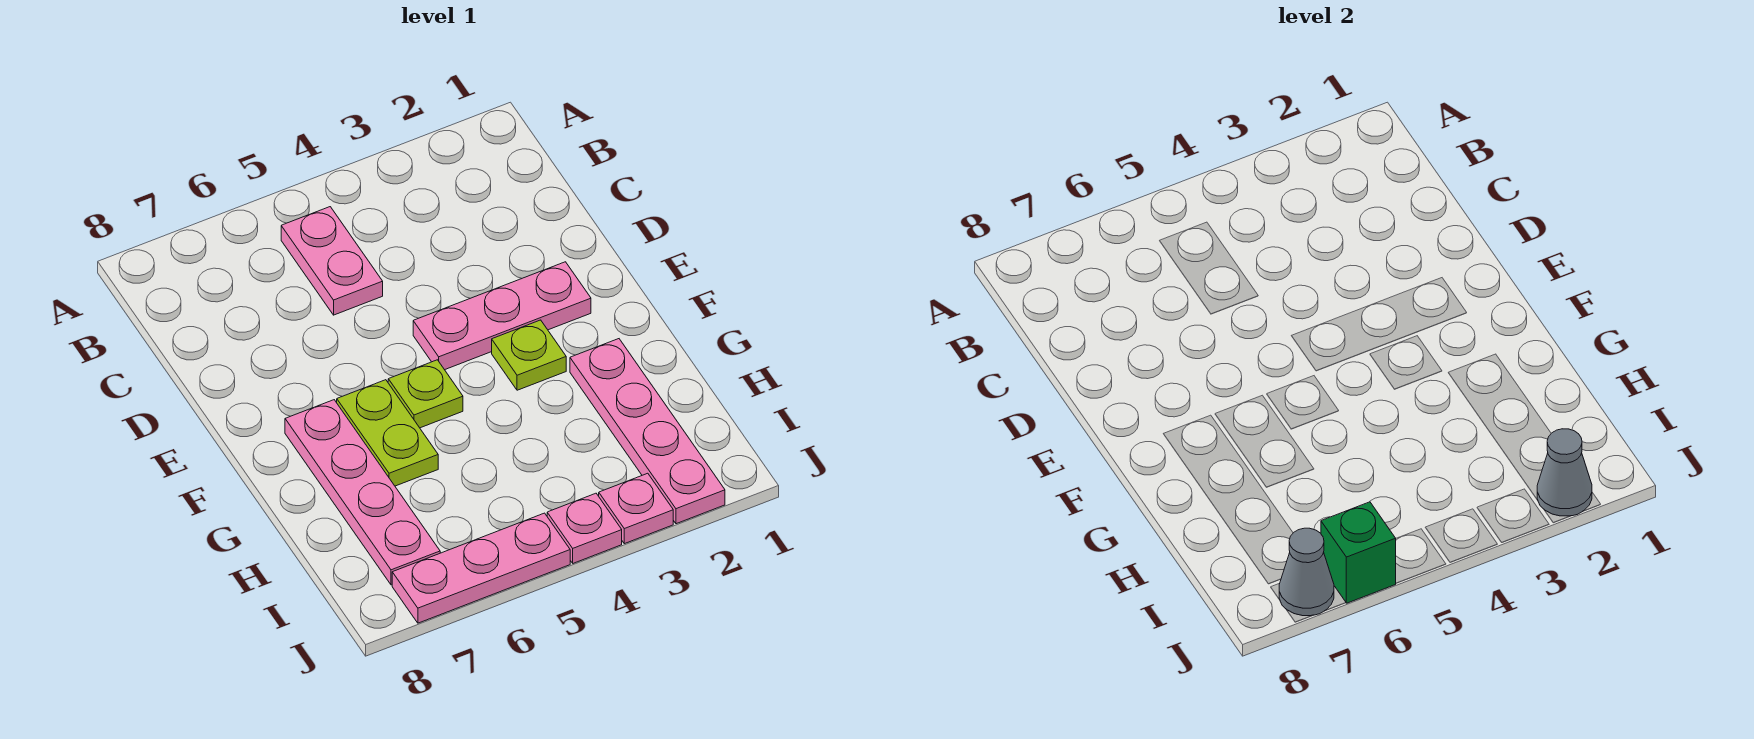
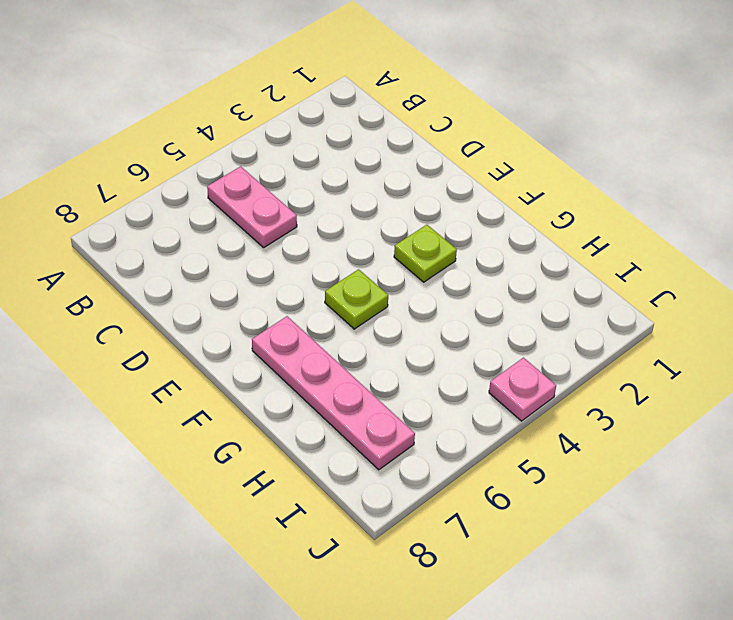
none -> pink plate E2:E4 level 1
none -> lime plate F6:G6 level 1
none -> pink plate G2:J2 level 1

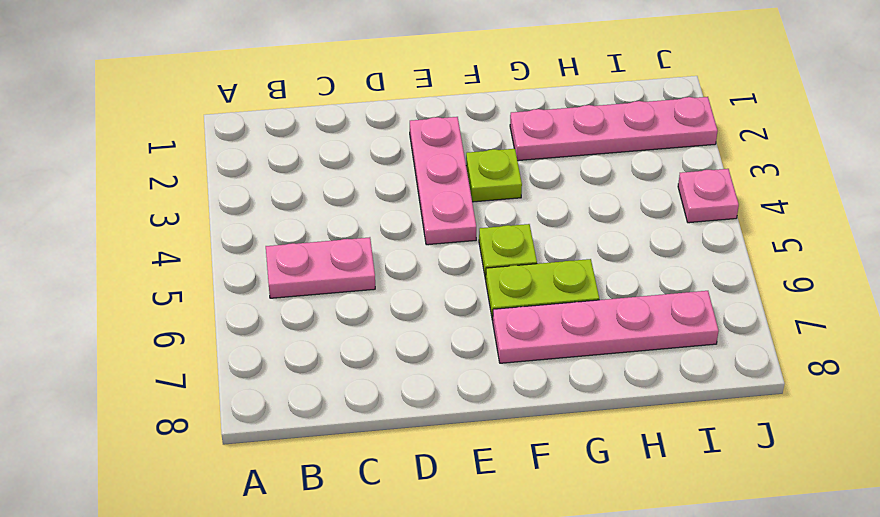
none -> pink plate J3 level 1
none -> pink plate J5:J7 level 1
none -> grey cone J2 level 2

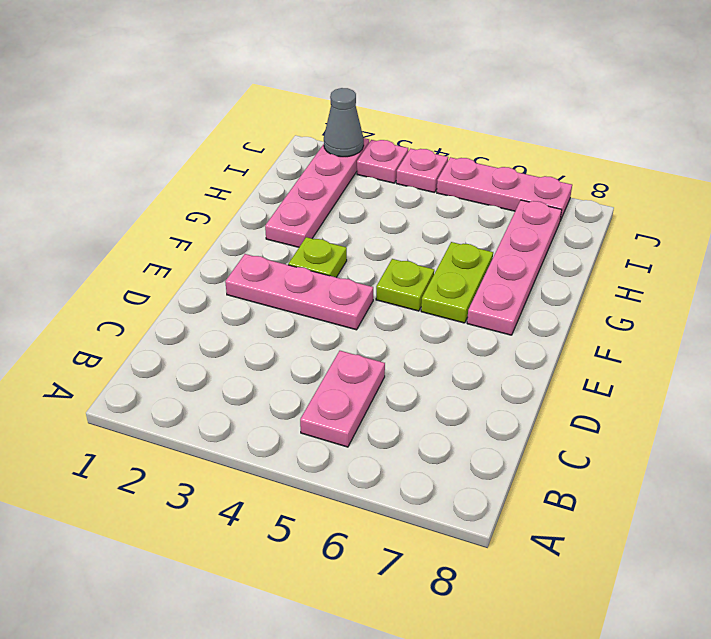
none -> green brick J6 level 2
none -> grey cone J7 level 2

